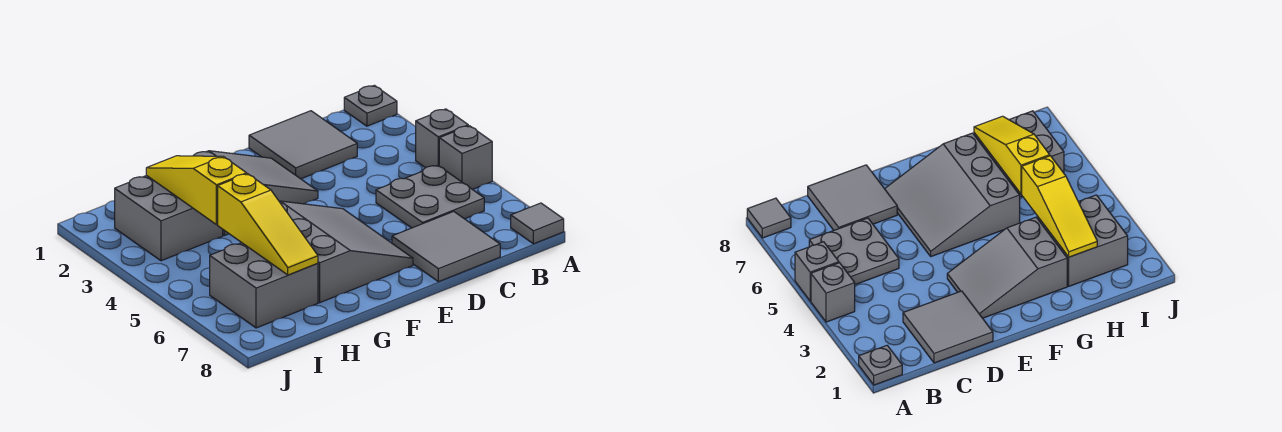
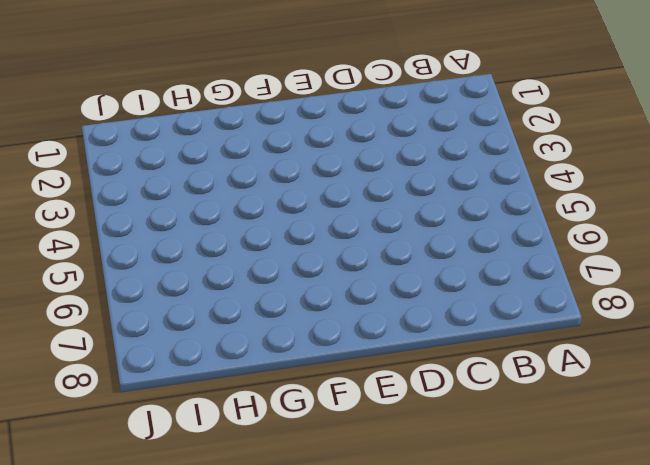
none -> grey plate A1 level 1
none -> grey brick A4 level 1
none -> grey brick A5 level 1

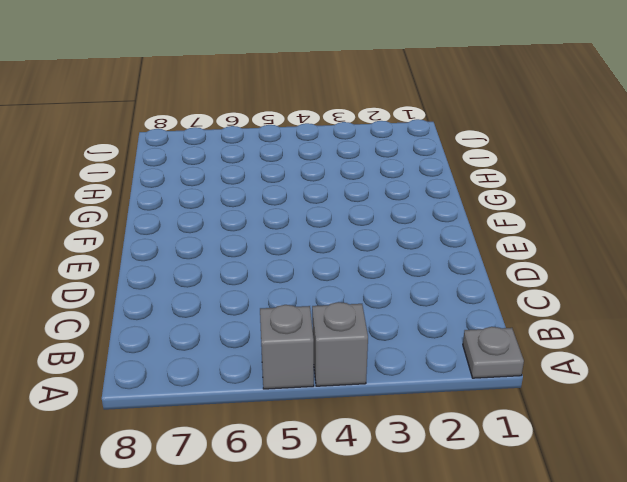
none -> grey tile A8 level 1
none -> grey plate B5:C6 level 1
none -> grey tile C1:D2 level 1

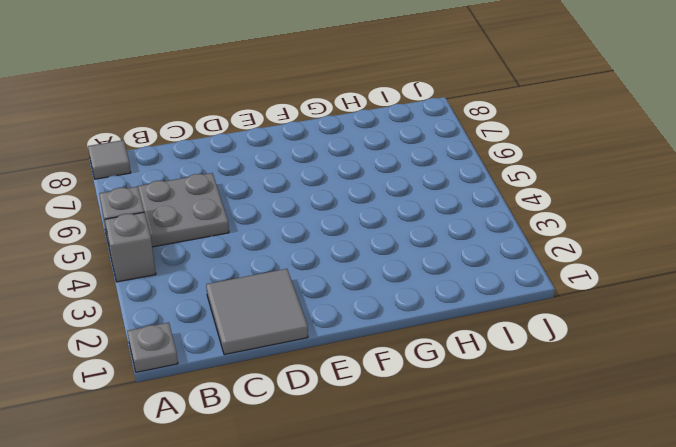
none -> grey tile C7:D8 level 1
none -> grey slope E2:G3 level 1 top G
none -> grey slope E5:G7 level 1 top G

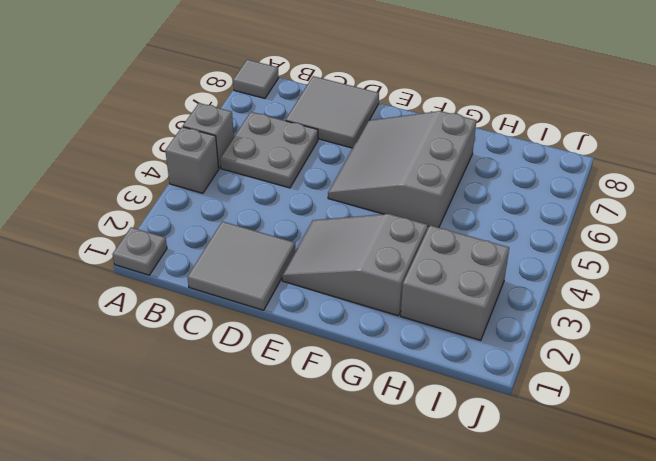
none -> grey brick H6:I7 level 1
none -> yellow slope H2:H4 level 2 top 4
none -> yellow slope H5:H7 level 2 top 5

